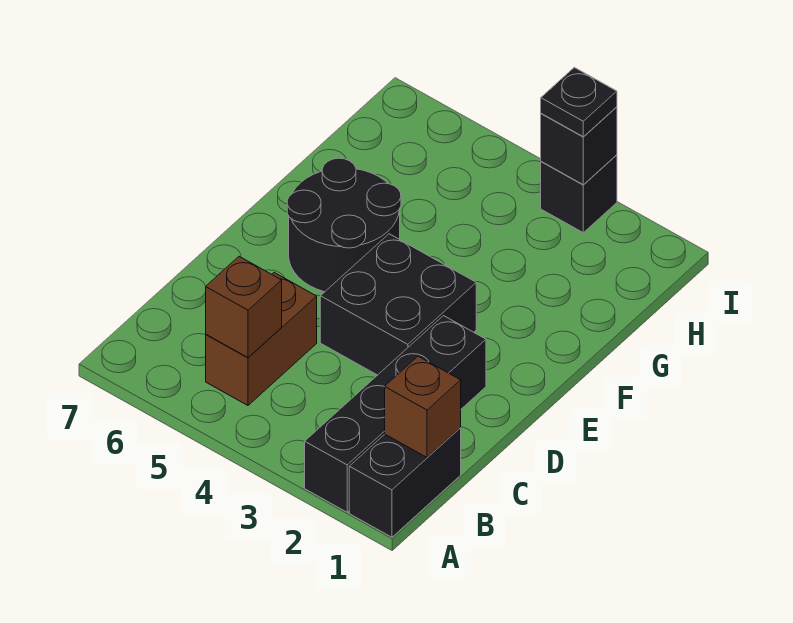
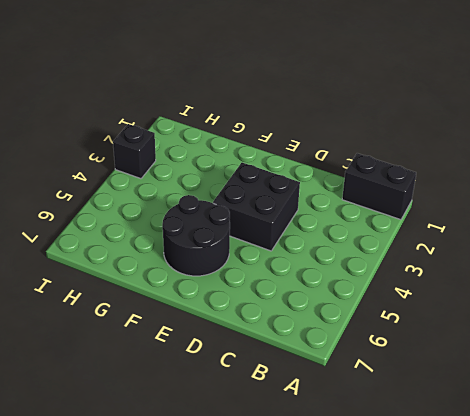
none -> black brick A2:D2 level 1
none -> brown brick B5:C5 level 1

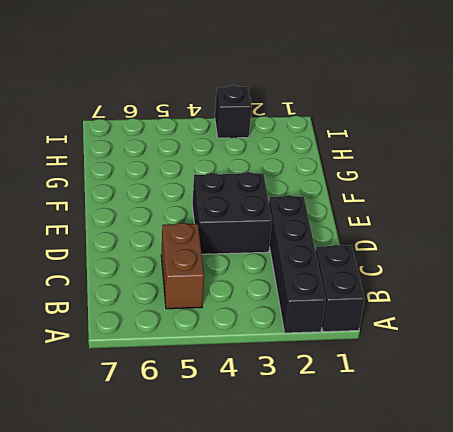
none -> black round brick E5:F6 level 1
none -> brown brick B1 level 2

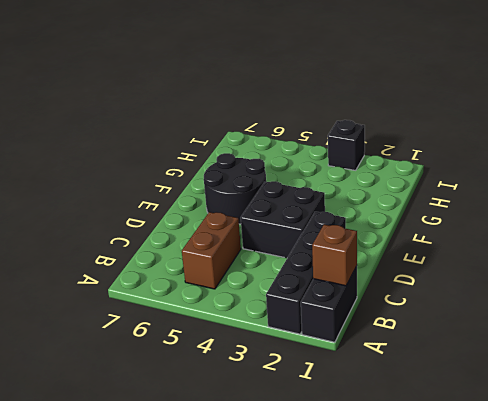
none -> brown brick B5 level 2
none -> black brick I3 level 2

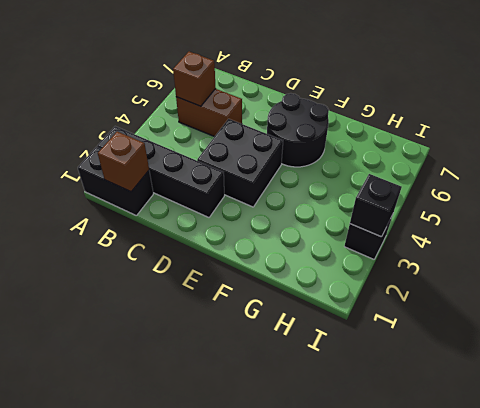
none -> black plate I3 level 3

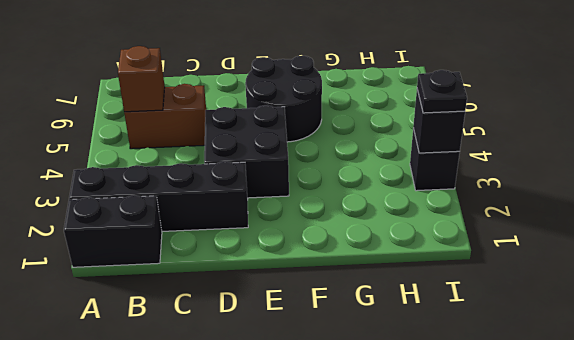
none -> brown brick B1 level 2

